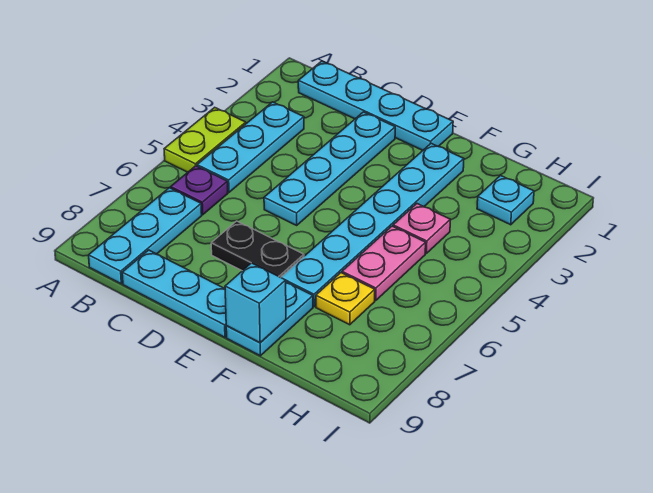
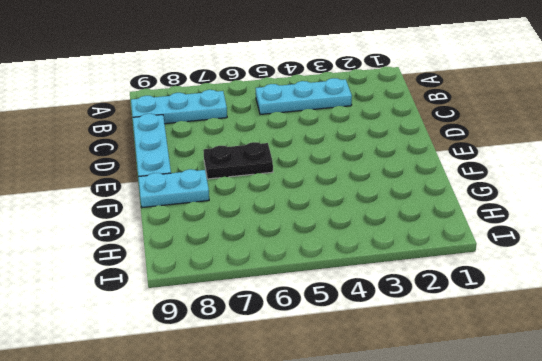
black plate E6:E7 level 1 -> black plate D7:E7 level 1
none -> lime plate A4:A5 level 1
none -> cyan plate B1:E1 level 1
none -> purple plate B6 level 1

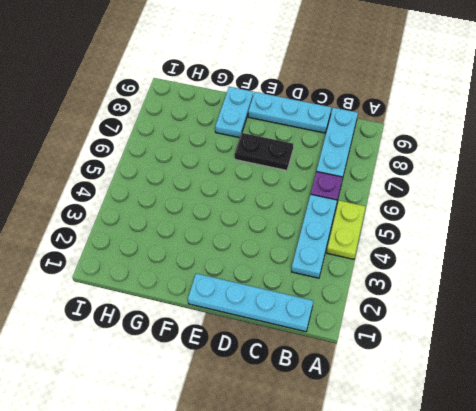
none -> cyan plate D2:D5 level 1
none -> cyan plate F2:F7 level 1
none -> pink plate G4 level 1

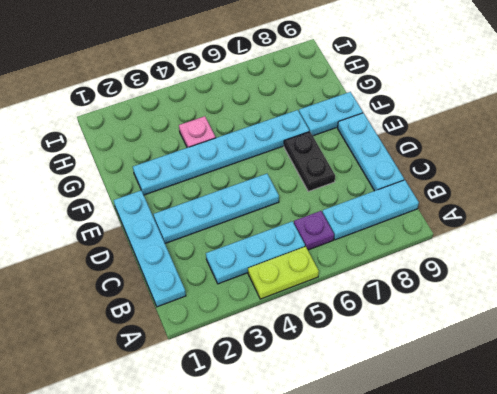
none -> pink plate G5:G6 level 1
none -> yellow plate G7 level 1
none -> cyan plate H2 level 1

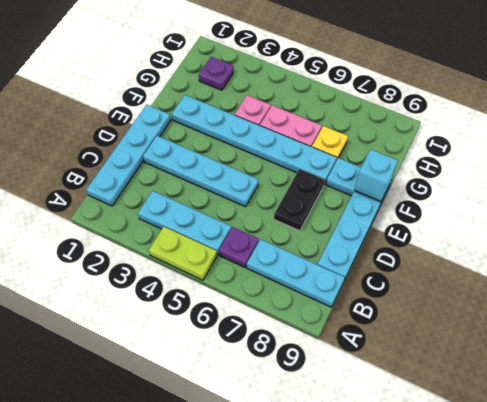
purple plate H2 level 1 -> cyan plate H2 level 1

